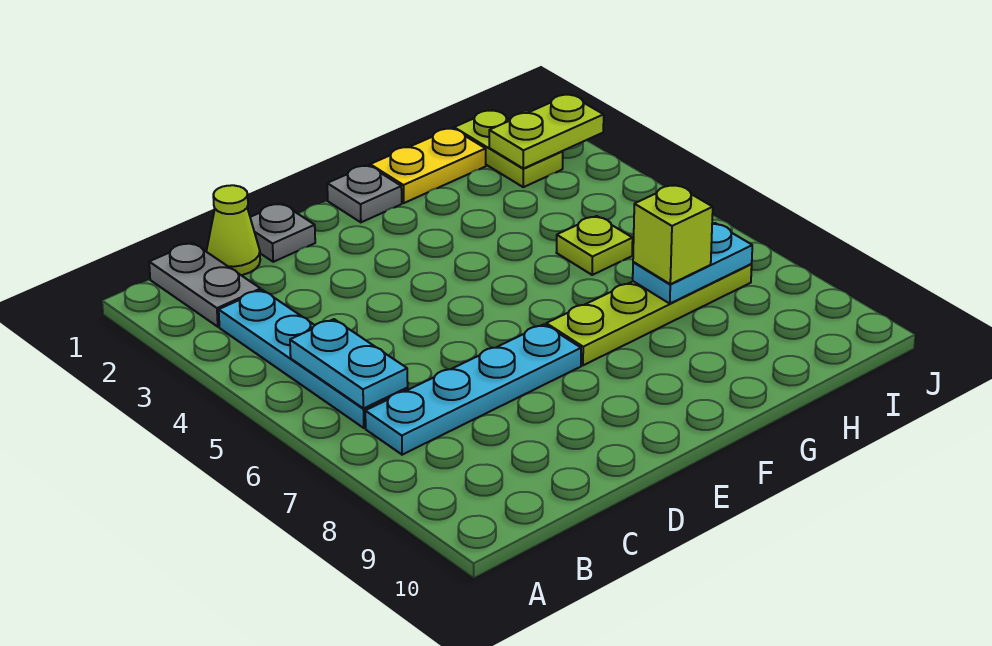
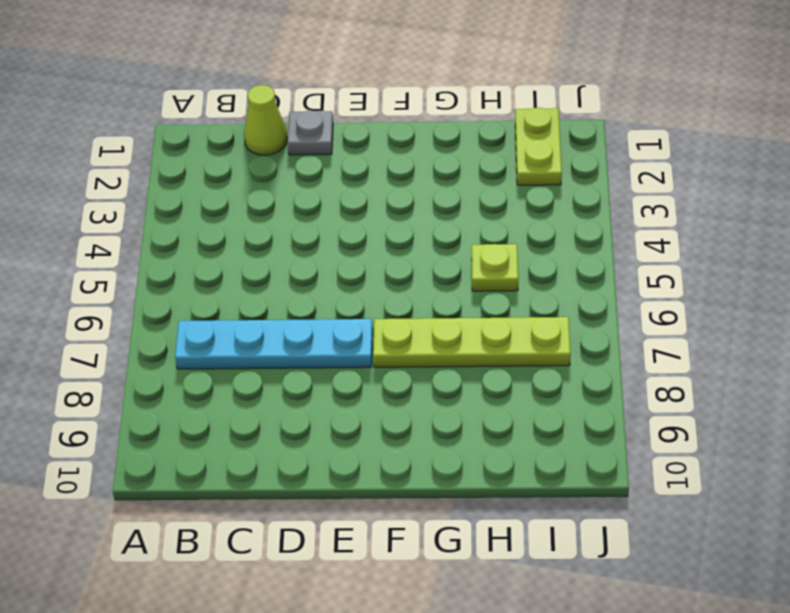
none -> grey plate B1:B2 level 1
none -> cyan plate B3:B6 level 1
none -> grey plate F1 level 1

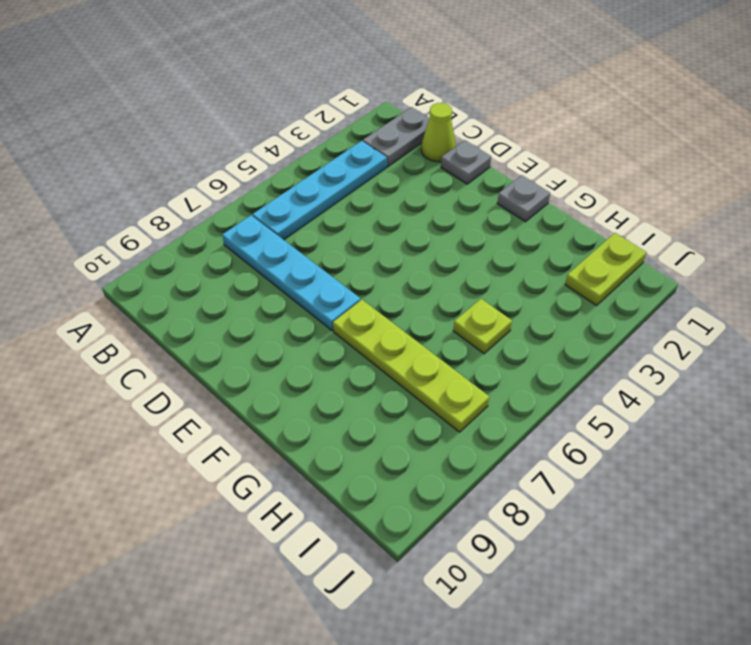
none -> yellow plate G1:H1 level 1
none -> cyan plate B5:B6 level 2
none -> cyan plate H7:I7 level 2

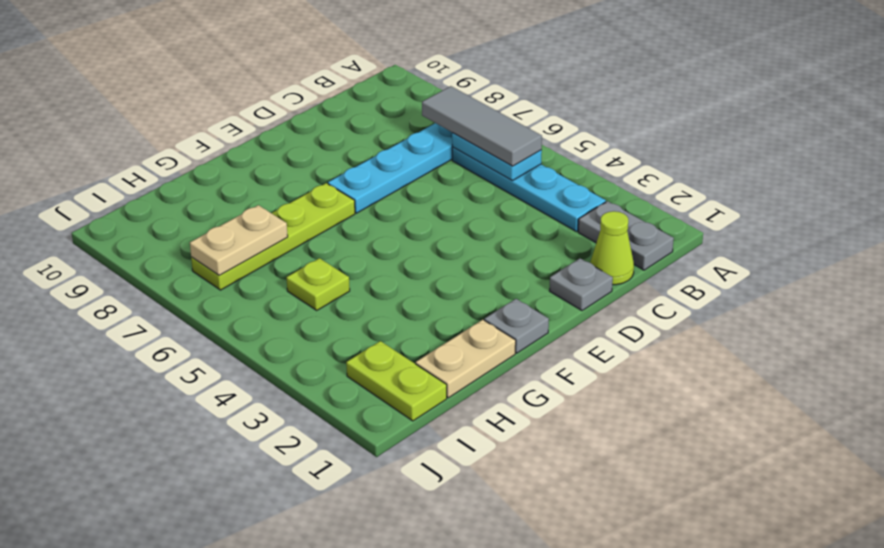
grey tile B5:B7 level 3 -> none
tan plate G1:H1 level 1 -> yellow plate G1:H1 level 1
tan plate H7:I7 level 2 -> cyan plate H7:I7 level 2
none -> lime plate I2:J2 level 2
none -> lime brick H7 level 3

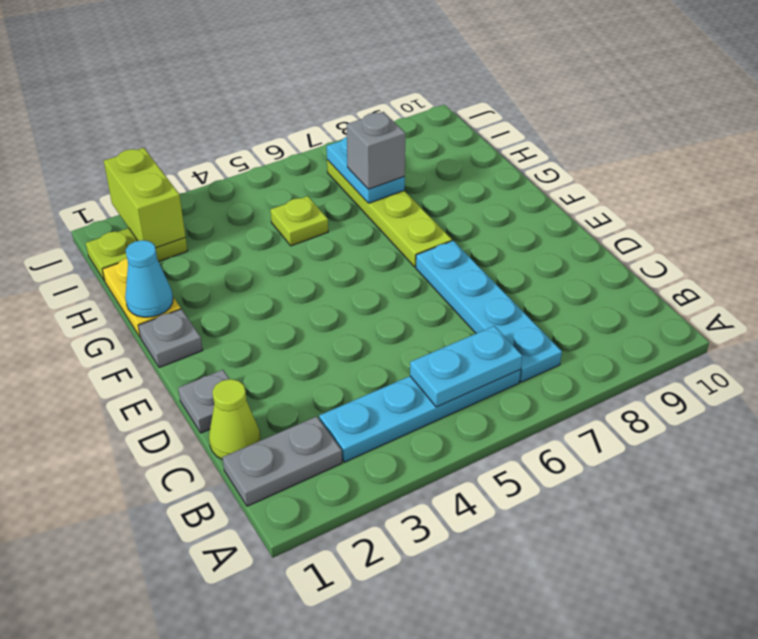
cyan cone G1 level 2 -> none
grey brick H7 level 3 -> lime brick H7 level 3
lime brick I2:J2 level 2 -> lime plate I2:J2 level 2

